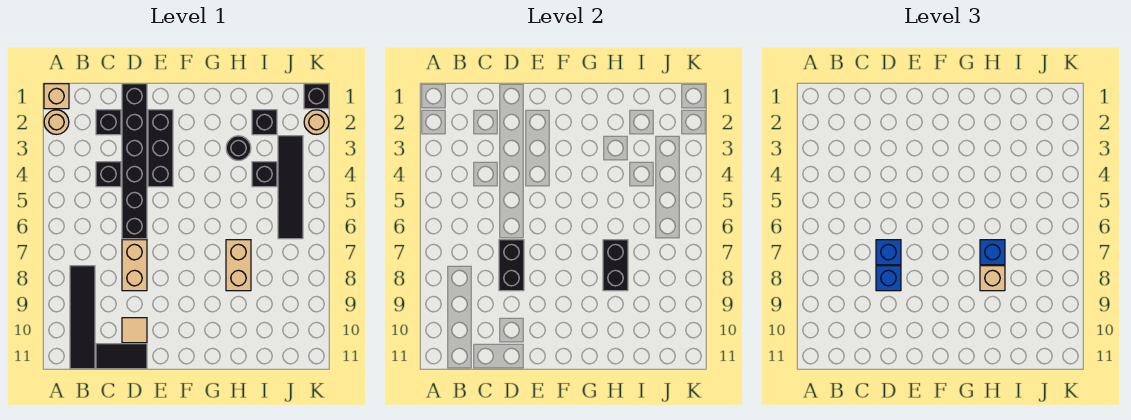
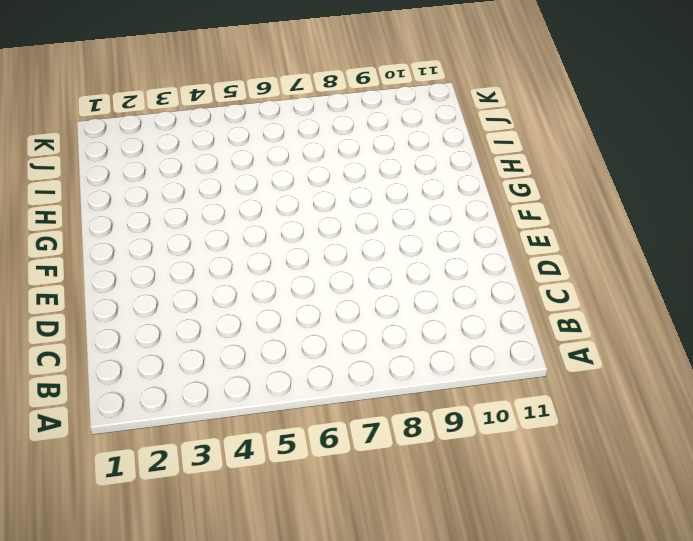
none -> tan brick A1 level 1
none -> tan round brick A2 level 1
none -> black tile B8:B11 level 1

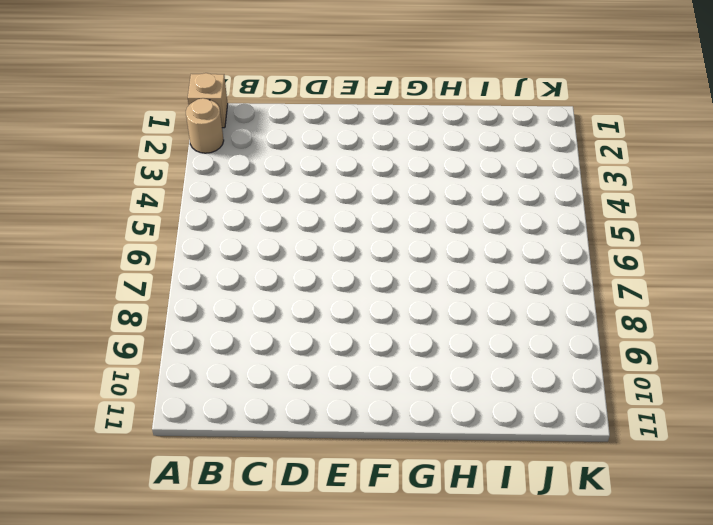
none -> black tile B8:B11 level 1
none -> black brick C2 level 1
none -> black brick C4 level 1

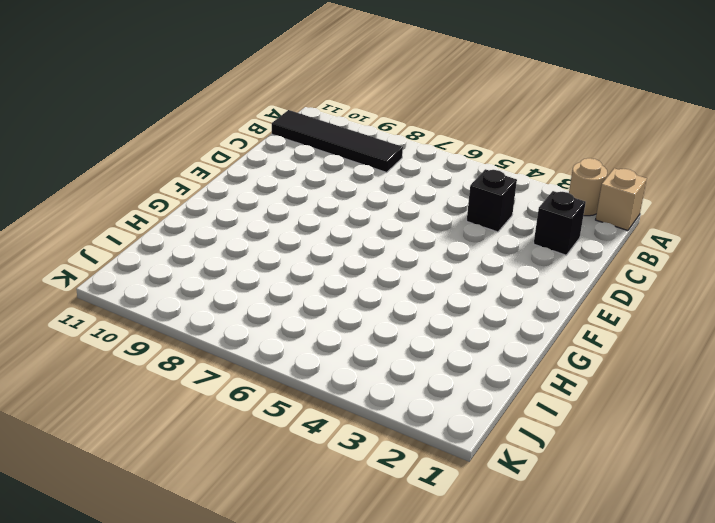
none -> black tile C11:D11 level 1
none -> black brick D1:D6 level 1
none -> tan brick D7:D8 level 1

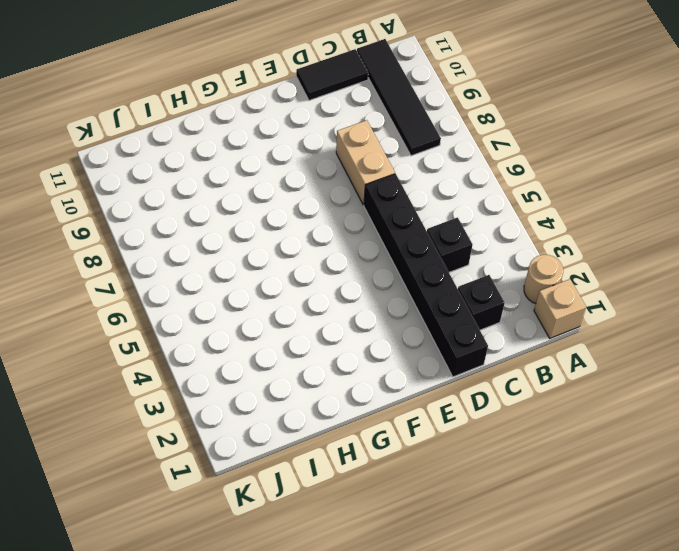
none -> tan tile D10 level 1
none -> black brick E2:E4 level 1
none -> black round brick H3 level 1

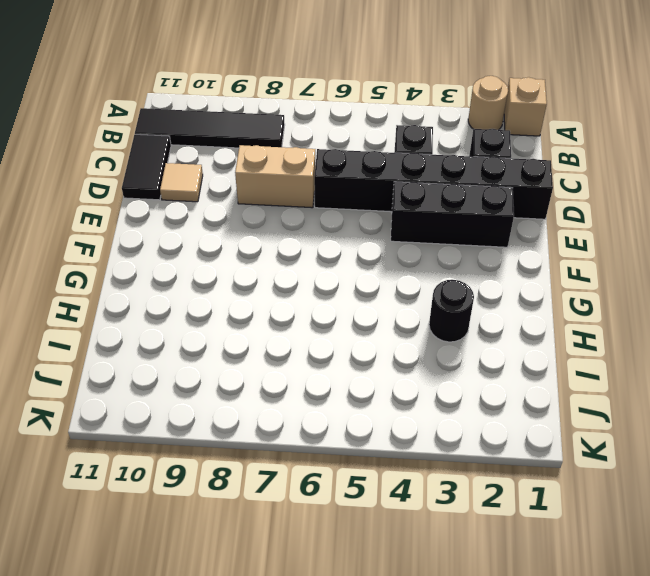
none -> tan brick H7:H8 level 1
none -> black brick I2 level 1
none -> black brick I4 level 1

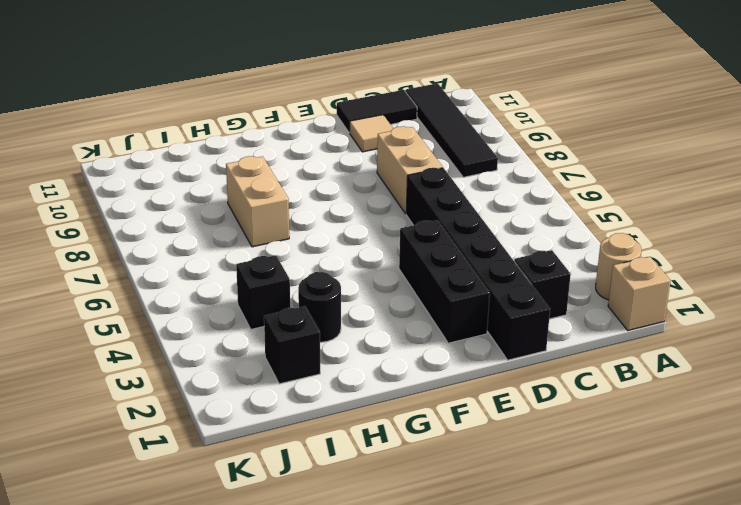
none -> black brick C4 level 1
none -> black tile J3:J6 level 1
none -> black brick K1 level 1

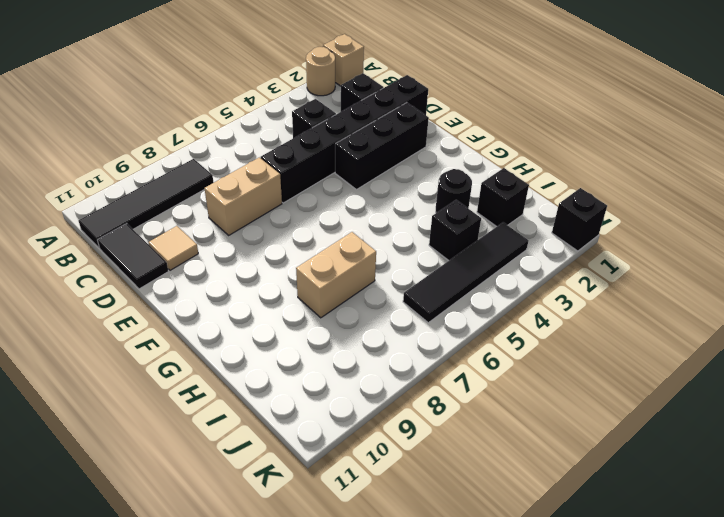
none -> tan round brick K2 level 1
none -> black brick D7:D8 level 2
none -> black brick H7:H8 level 2

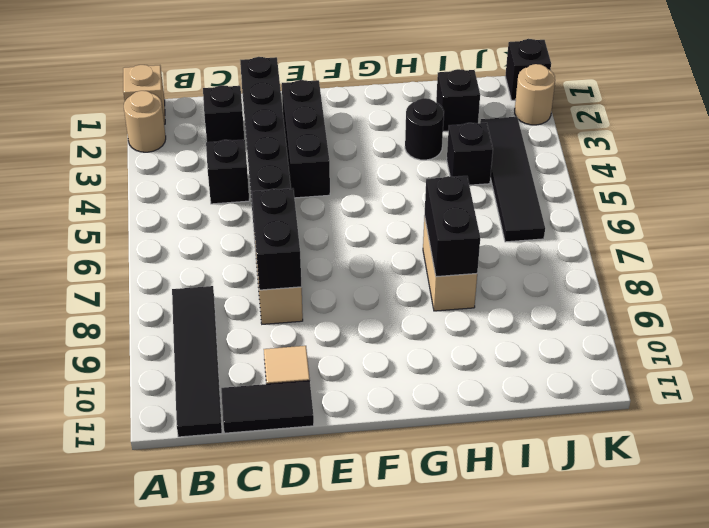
none -> blue brick D7 level 3
none -> blue brick D8 level 3
none -> blue brick H7 level 3

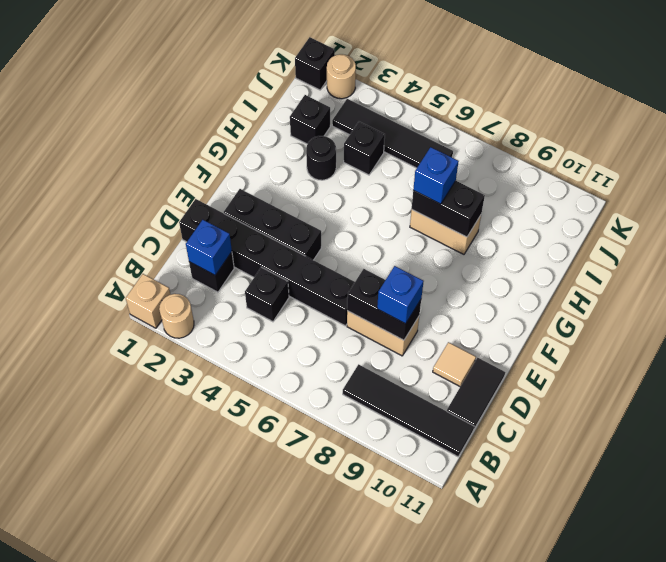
blue brick C2 level 2 -> blue brick D7 level 3
none -> tan brick H8 level 3

